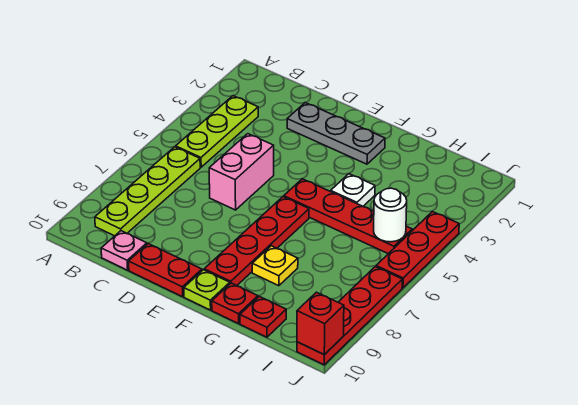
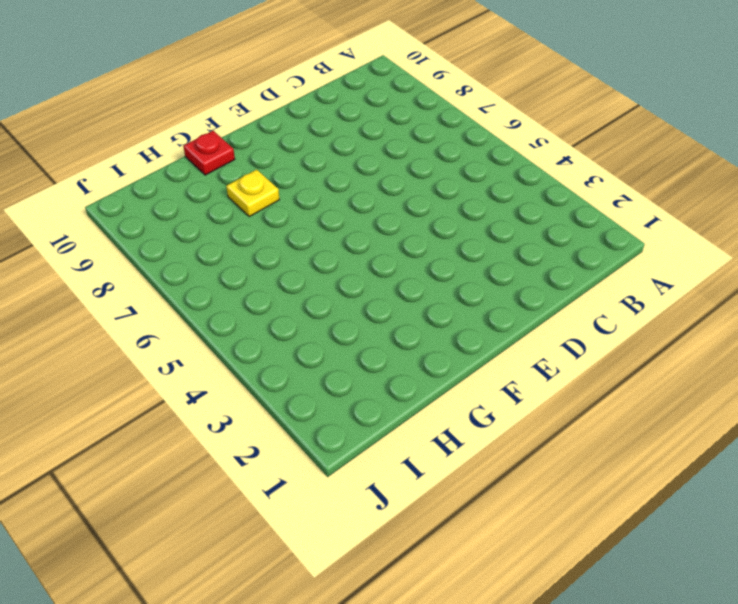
none -> lime plate B3:B5 level 1
none -> lime plate B6:B9 level 1
none -> pink plate C10 level 1

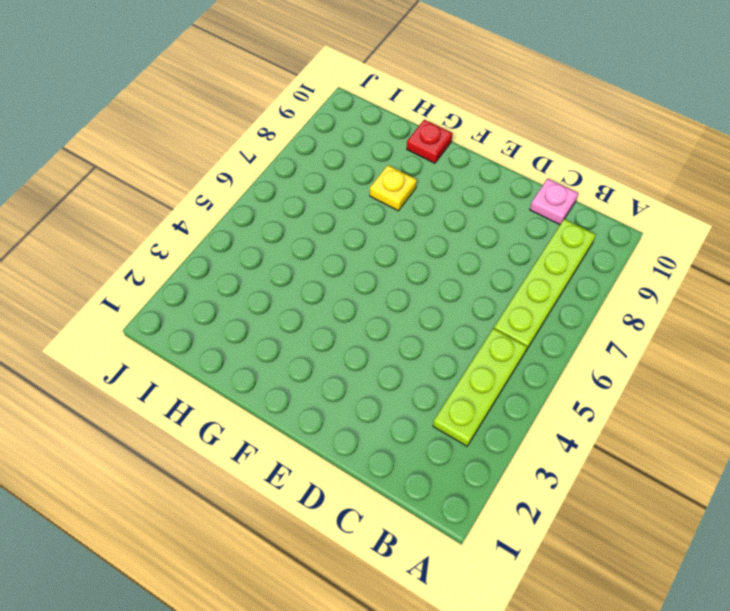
none -> grey plate D2:F2 level 1
none -> pink brick D5:D6 level 1
none -> red plate D10:E10 level 1

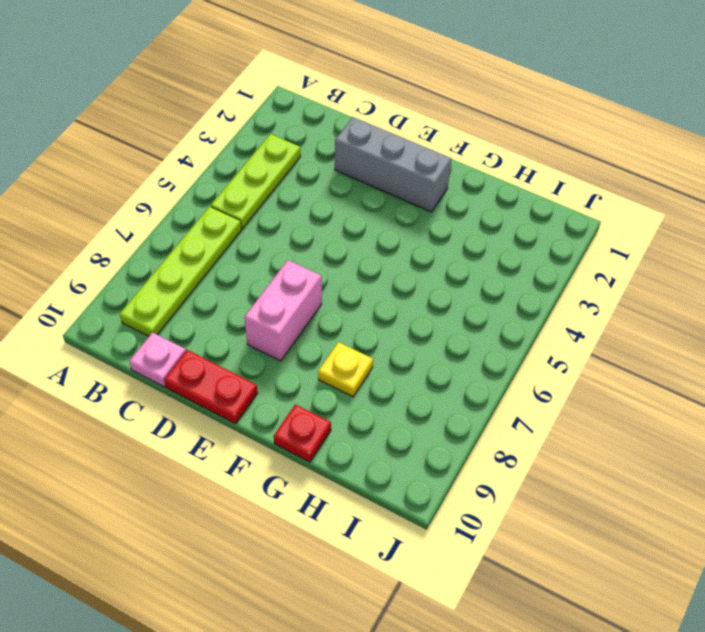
grey brick D2:F2 level 1 -> grey plate D2:F2 level 1
pink brick E7:E8 level 1 -> pink brick D5:D6 level 1
none -> red plate F5:I5 level 1
none -> red plate F6:F9 level 1
none -> lime plate F10 level 1

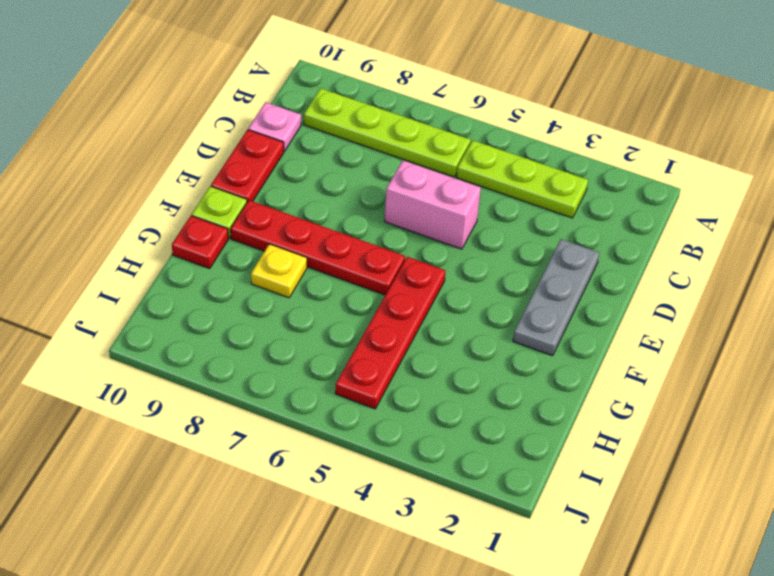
none -> white plate G4 level 1
none -> red plate H10 level 1
none -> red plate J4:J6 level 1

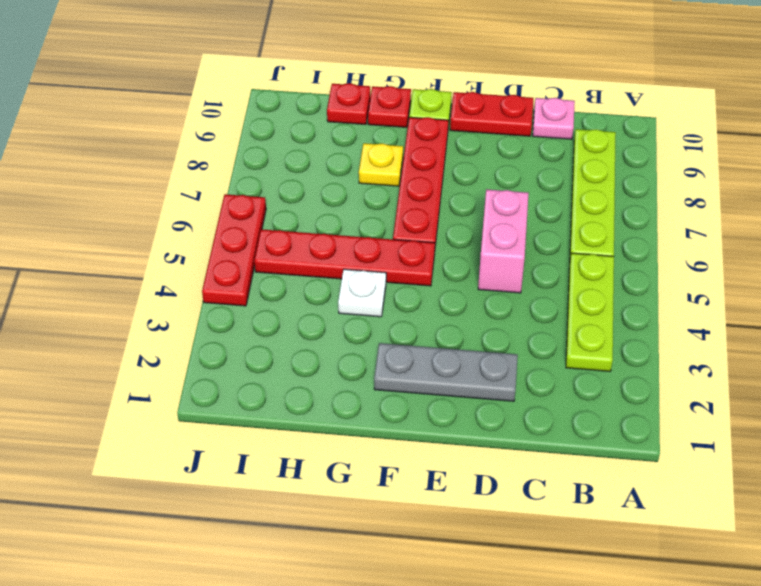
none -> red plate J7:J10 level 1
none -> white round brick I5 level 2
none -> red brick J10 level 2

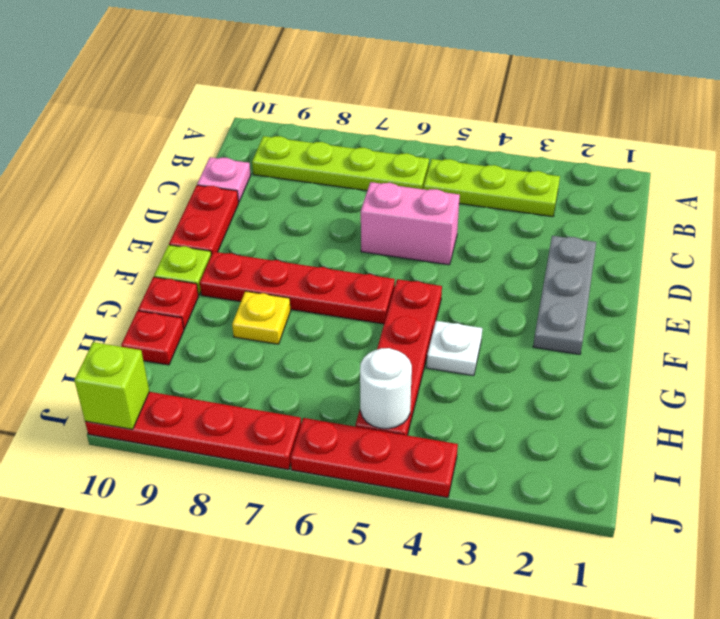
lime brick J10 level 2 -> red brick J10 level 2

